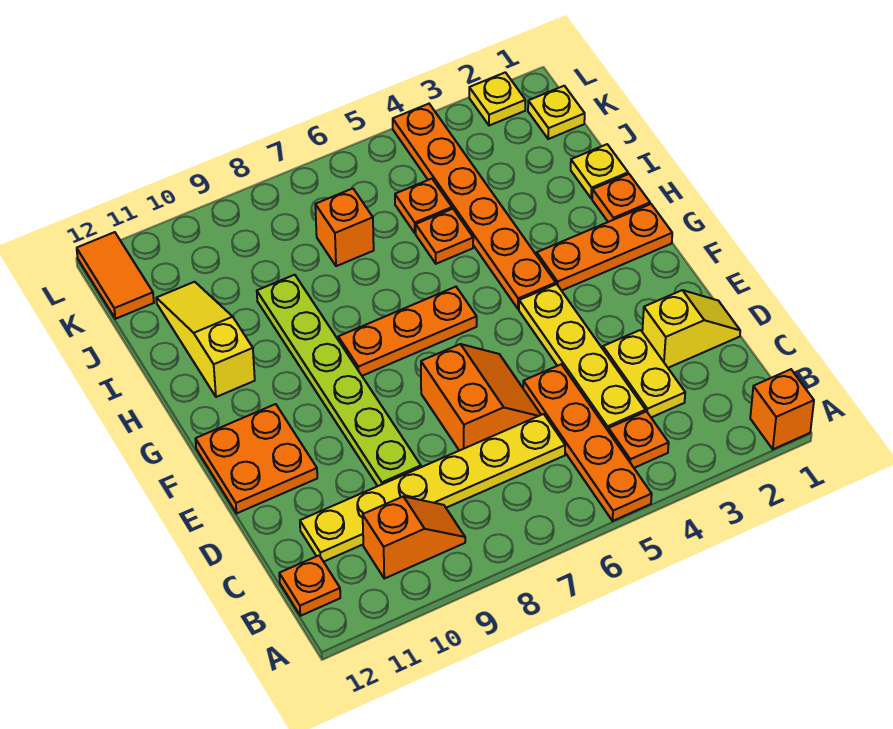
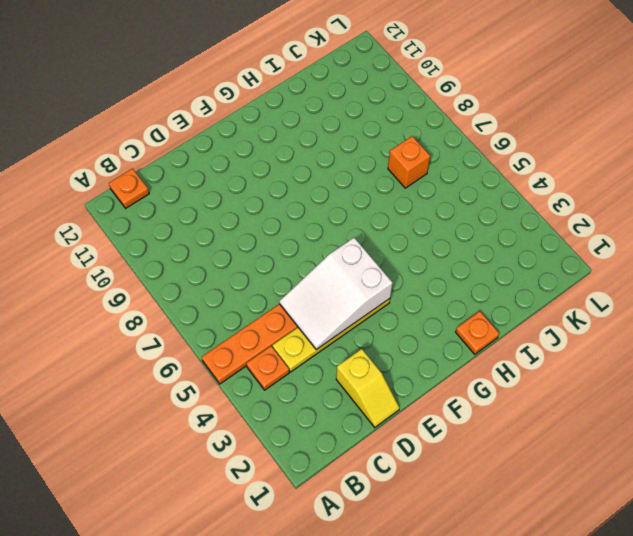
white slope D4:F5 level 2 top F -> none
none -> orange brick A1 level 1
none -> orange slope B9:B10 level 1 top 10
none -> yellow plate C3:D3 level 1

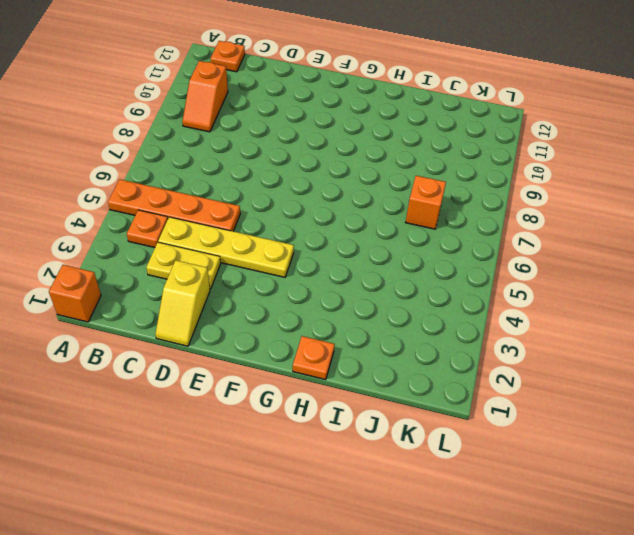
none -> yellow plate C6:C11 level 1
none -> orange slope D6:E7 level 1 top 7
none -> lime plate D9:I9 level 1

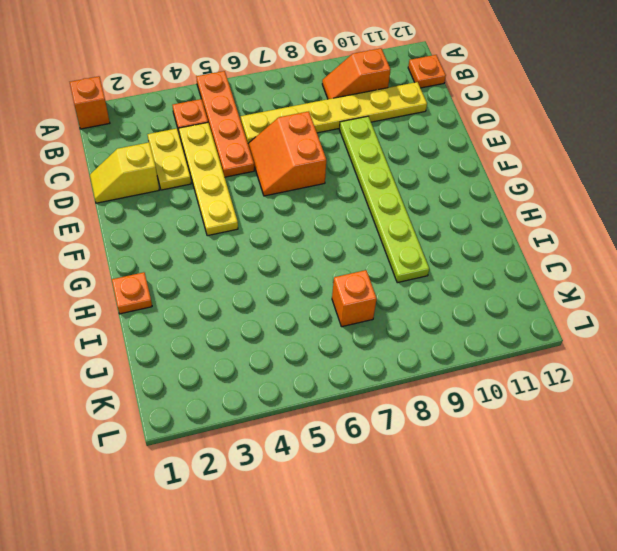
none -> orange plate E11:F12 level 1
none -> orange plate G1:G3 level 1
none -> orange plate G4:L4 level 1

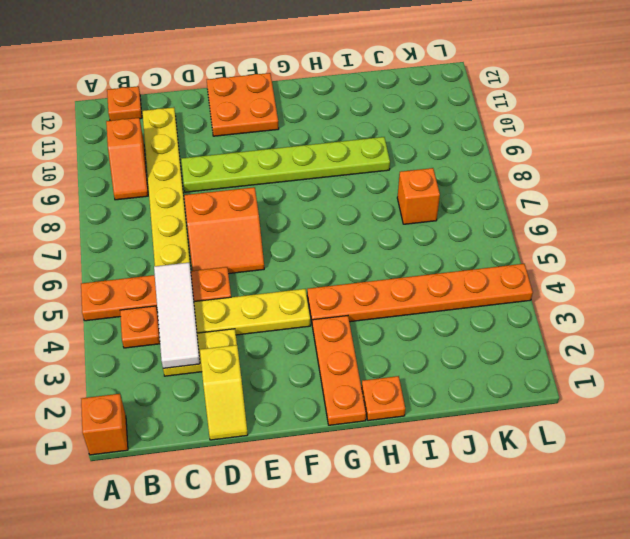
white tile C3:C5 level 2 -> none
none -> orange plate G6:G8 level 1
none -> yellow slope H11:J11 level 1 top H
none -> yellow plate I1 level 1

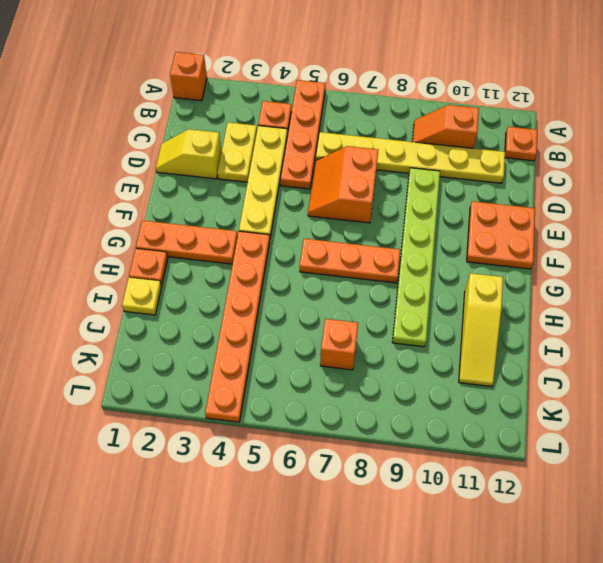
none -> orange plate I5 level 1
none -> orange plate J5 level 1
none -> yellow plate K1 level 1

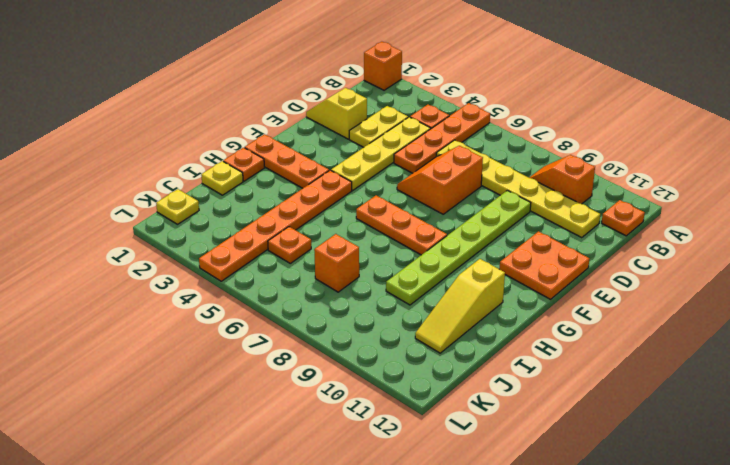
none -> orange plate I5 level 1
none -> orange tile K12:L12 level 1
none -> yellow plate L2 level 1

